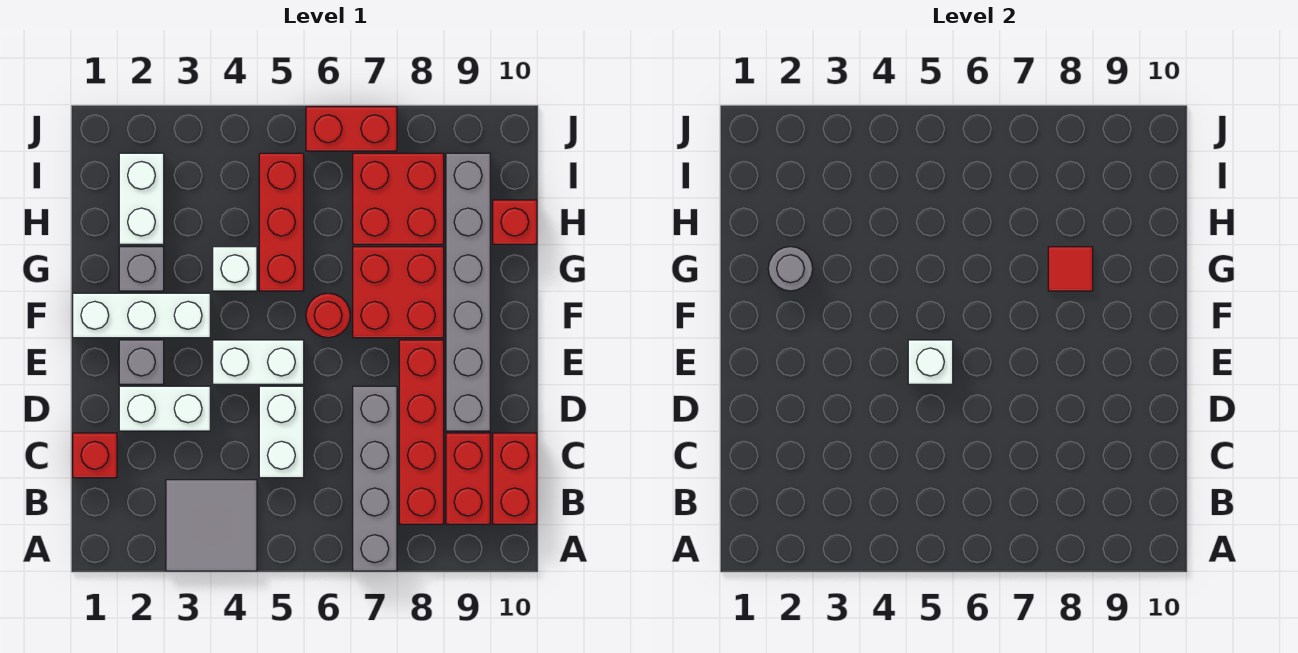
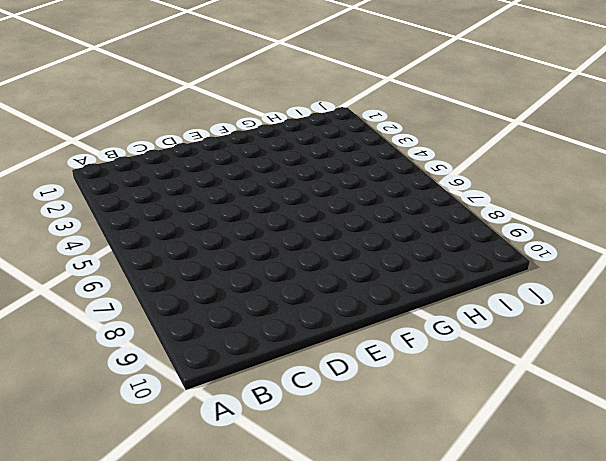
none -> grey tile A3:B4 level 1
none -> grey brick A7:D7 level 1
none -> red brick B8:E8 level 1

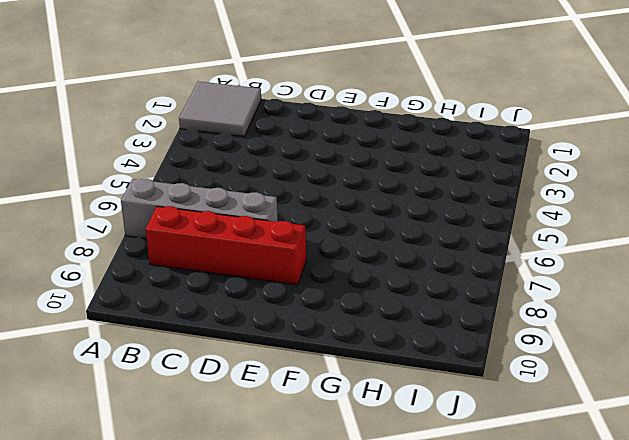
grey tile A1:B2 level 1 -> grey tile A3:B4 level 1
none -> red brick B9:C9 level 1
none -> red brick B10:C10 level 1
none -> red brick C1 level 1

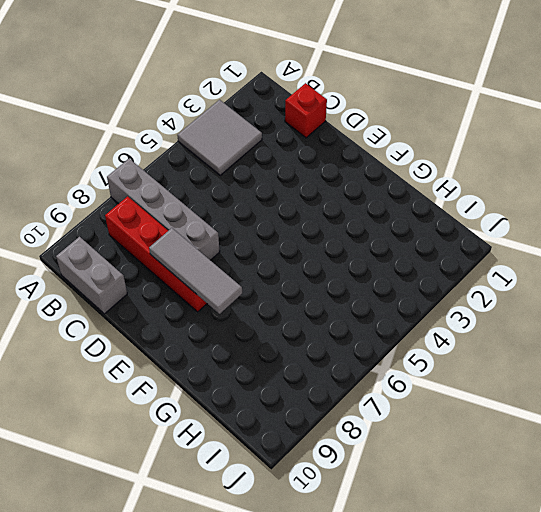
grey brick B10:C10 level 1 -> red brick B10:C10 level 1
grey tile D8:F8 level 2 -> none
none -> red brick B9:C9 level 1
none -> white brick C5:D5 level 1
none -> white brick D2:D3 level 1

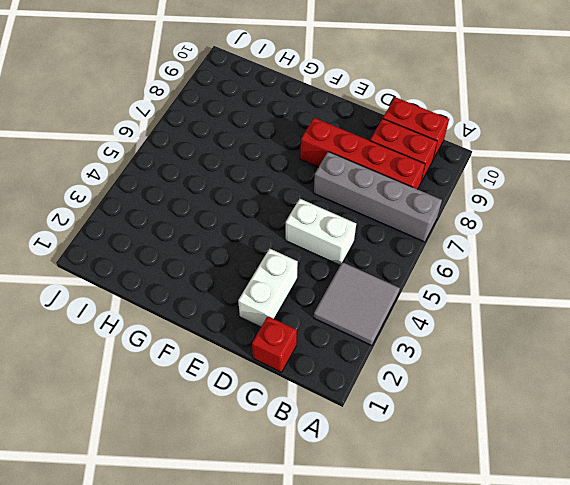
none -> grey brick D9:I9 level 1
none -> grey brick E2 level 1
none -> white brick E4:E5 level 1

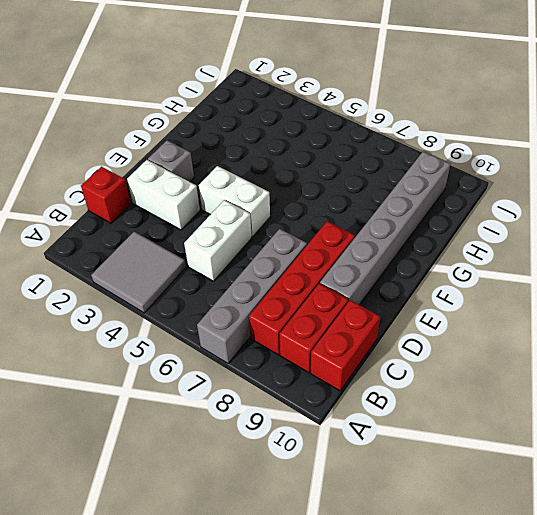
none -> white brick F1:F3 level 1
none -> red round brick F6 level 1
none -> red brick F7:G8 level 1

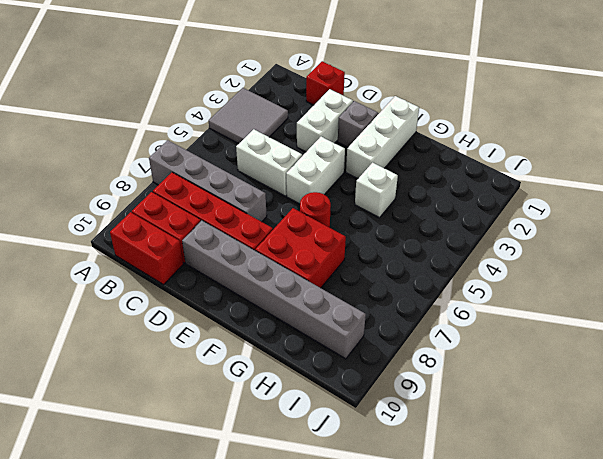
none -> grey brick G2 level 1
none -> red brick G5:I5 level 1
none -> white brick H2:I2 level 1

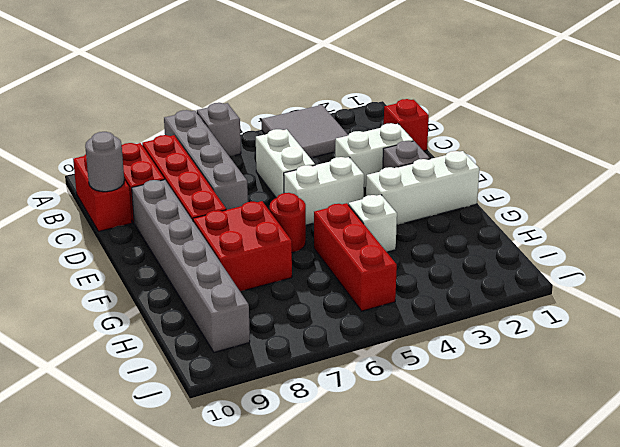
grey brick A6 level 1 -> grey brick G2 level 1
grey round brick C10 level 2 -> grey round brick G2 level 2
none -> white brick H2:I2 level 1
none -> red brick H7:I8 level 1
none -> red brick H10 level 1

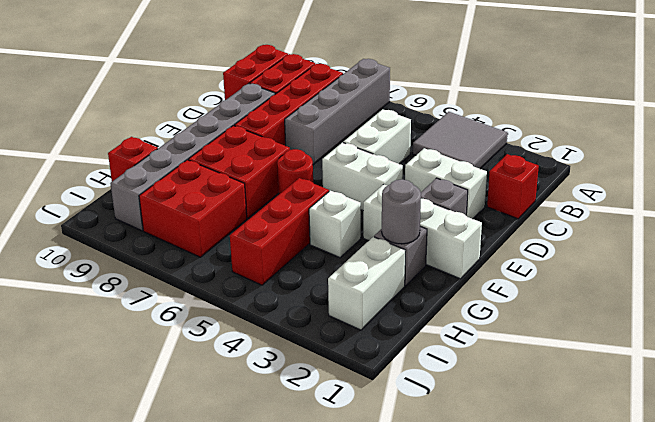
none -> red brick J6:J7 level 1
none -> white brick E5 level 2
none -> red tile G8 level 2

